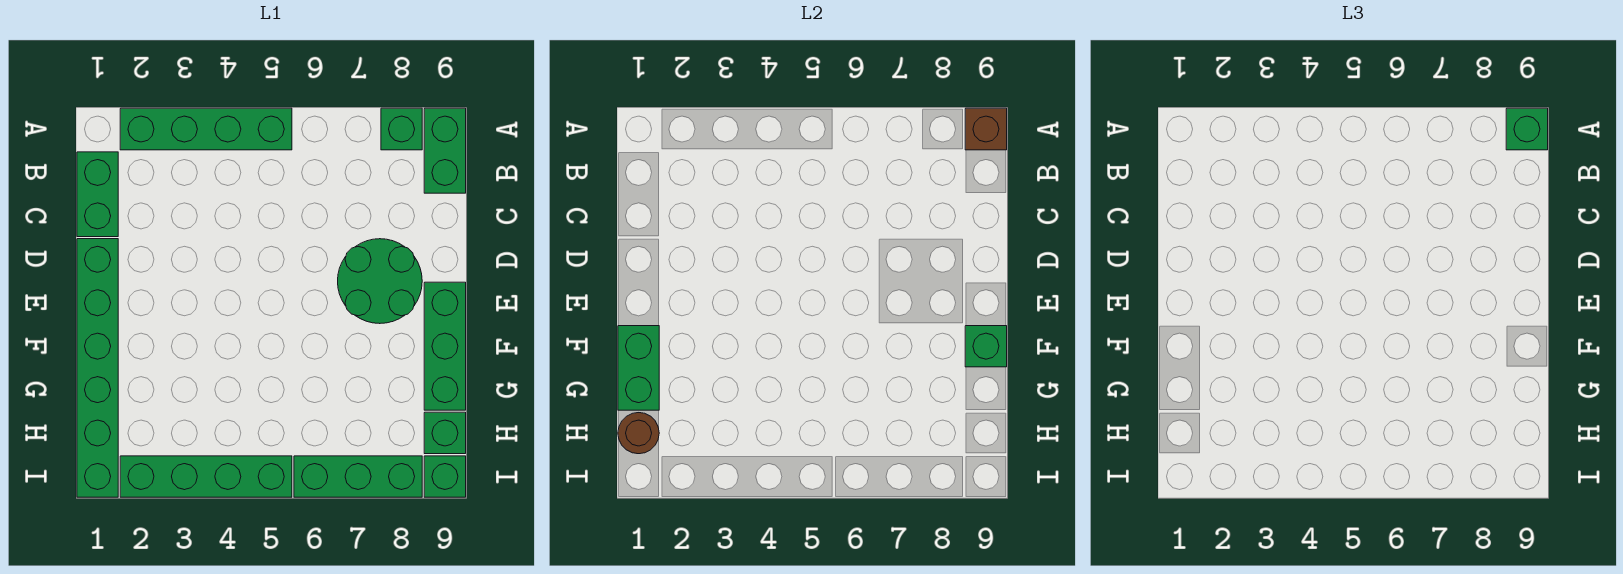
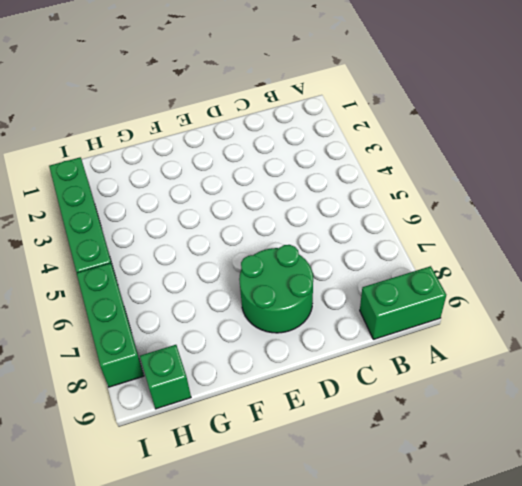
none -> green brick A2:A5 level 1
none -> green brick A8 level 1
none -> green brick B1:C1 level 1

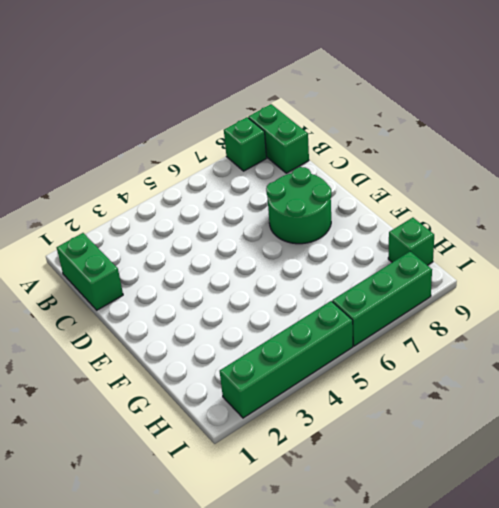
none -> green brick A2:A5 level 1
none -> green brick D1:I1 level 1
none -> green brick E9:G9 level 1

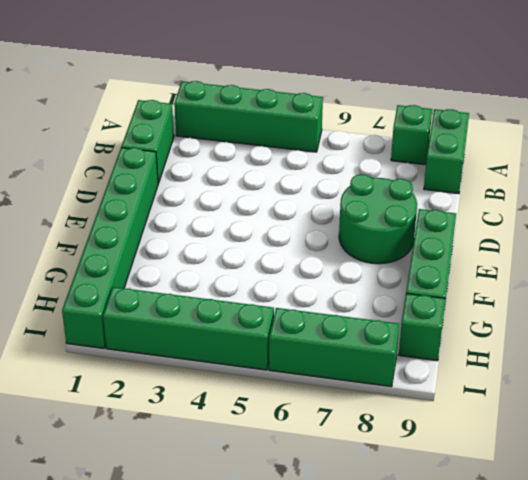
none -> green brick I9 level 1
none -> brown brick A9 level 2
none -> green brick F1:G1 level 2

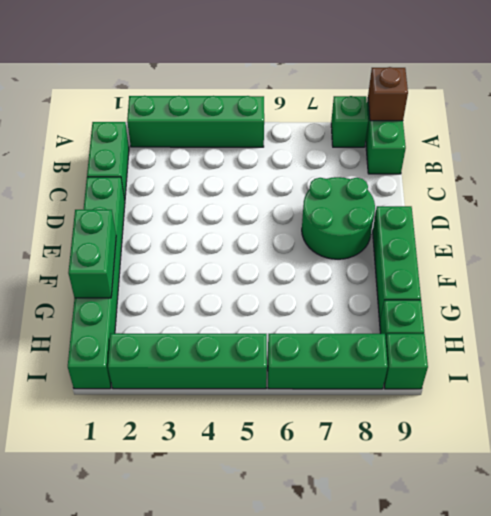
none -> green brick F9 level 2
none -> brown round brick H1 level 2
none -> green brick A9 level 3

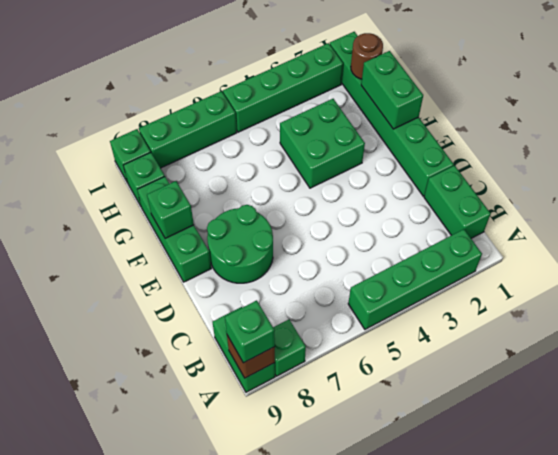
green brick F3:G4 level 1 -> none

